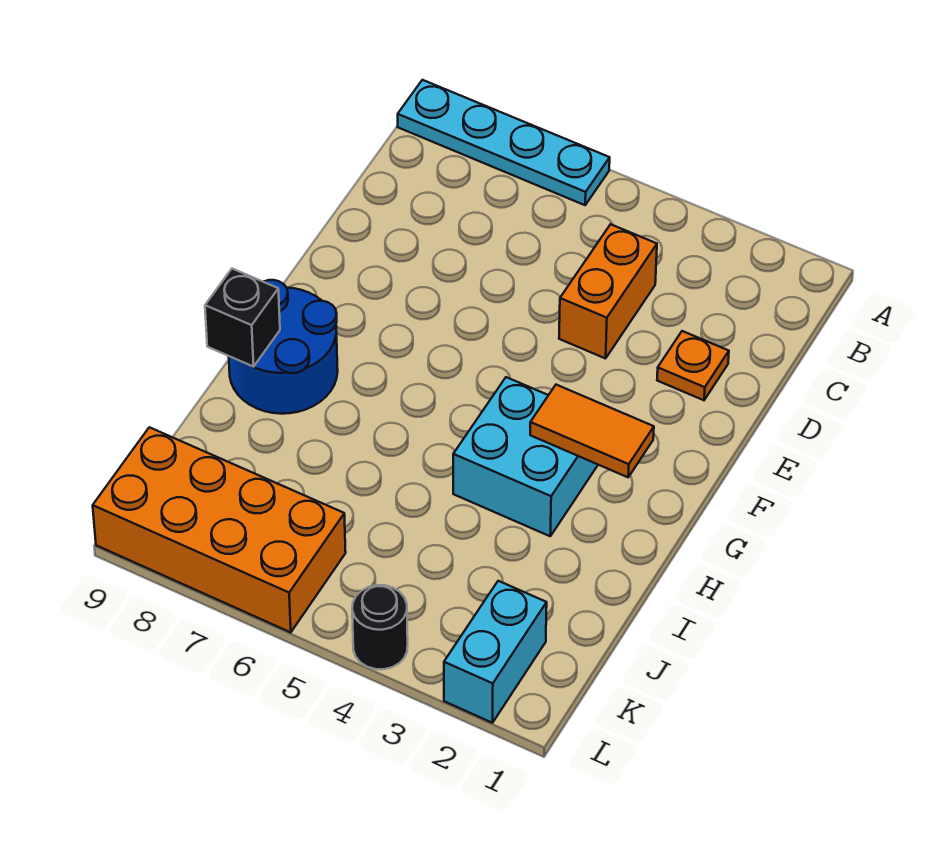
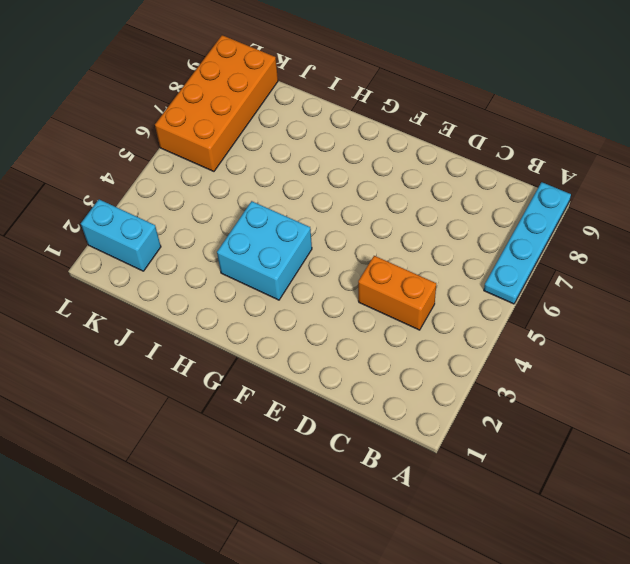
none -> orange plate D2 level 1
none -> blue round brick G8:H9 level 1

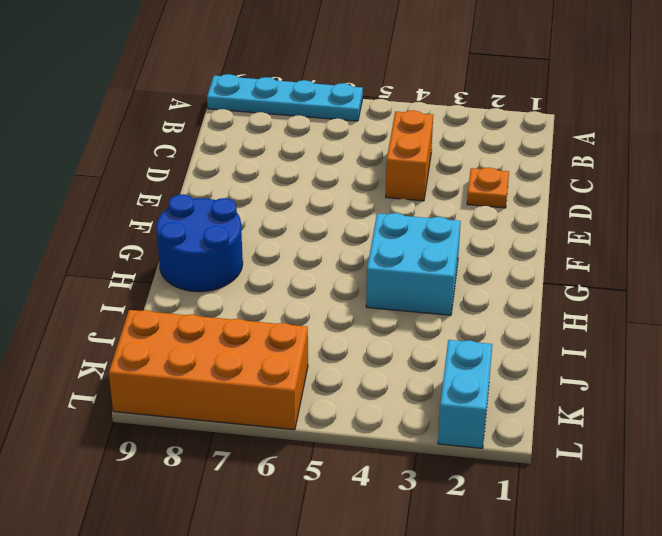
none -> black round brick L4 level 1
none -> orange tile G2:G3 level 2

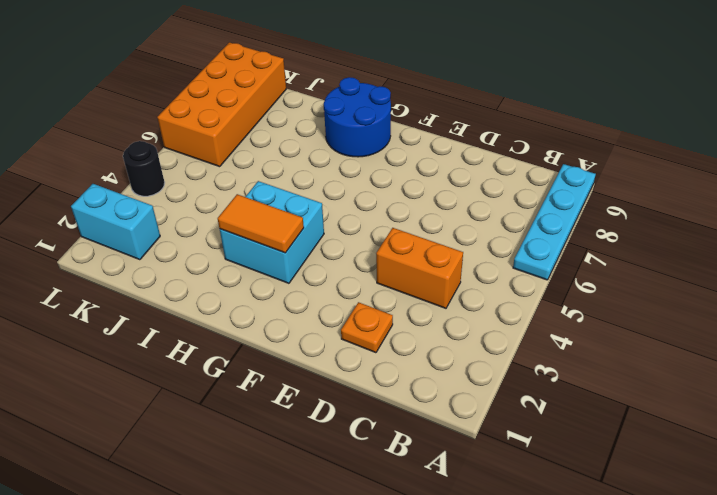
orange tile G3:H3 level 2 -> orange tile G2:G3 level 2
none -> black brick H9 level 2

